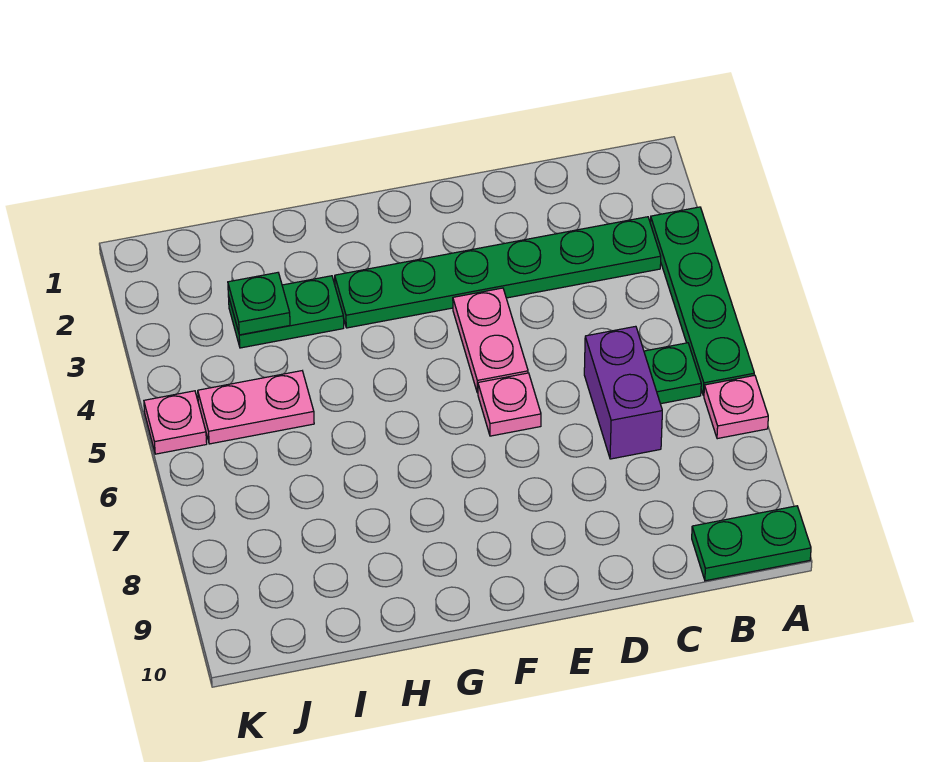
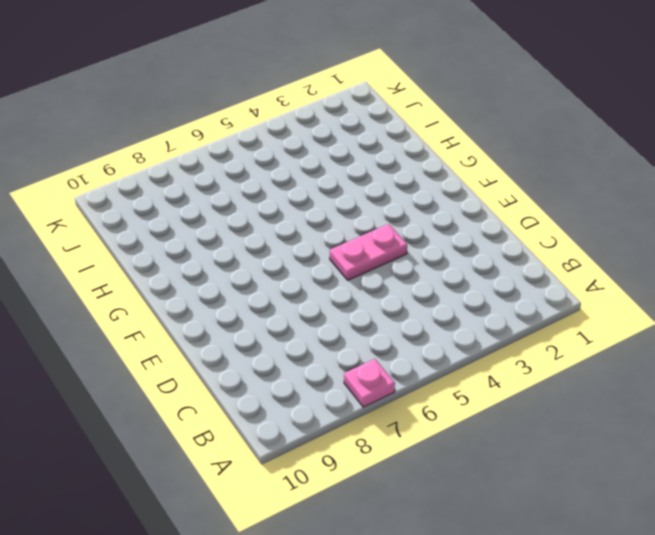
none -> green plate A3:A6 level 1
none -> green plate A10:B10 level 1
none -> green plate B3:G3 level 1

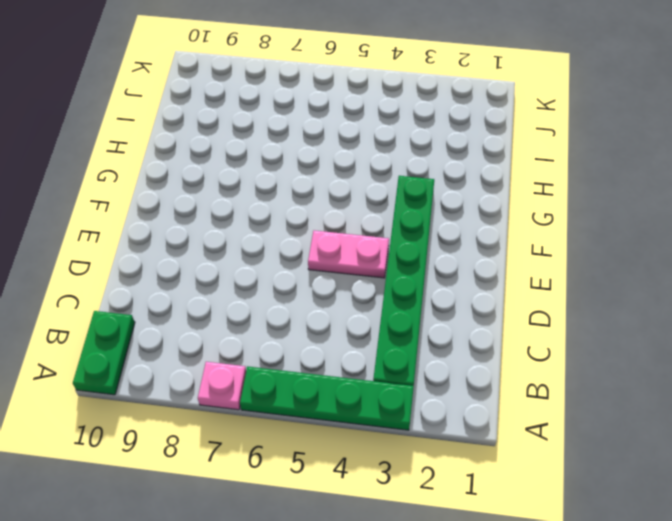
none -> green plate B6 level 1
none -> purple brick C6:C7 level 1
none -> pink plate E6 level 1

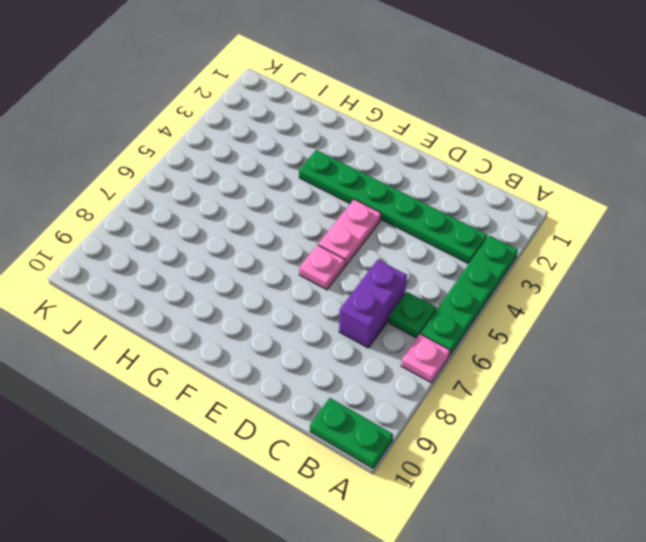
none -> green plate H3:I3 level 1
none -> pink plate I5:J5 level 1
none -> pink plate K5 level 1

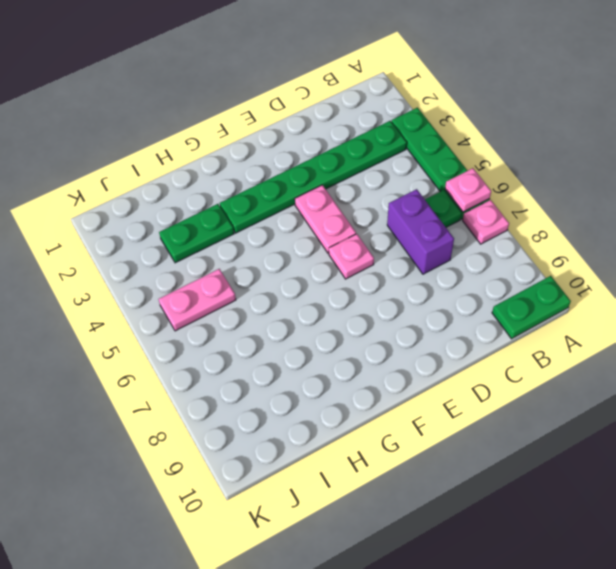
pink plate A6 level 2 -> pink plate K5 level 1
none -> green plate I3 level 2

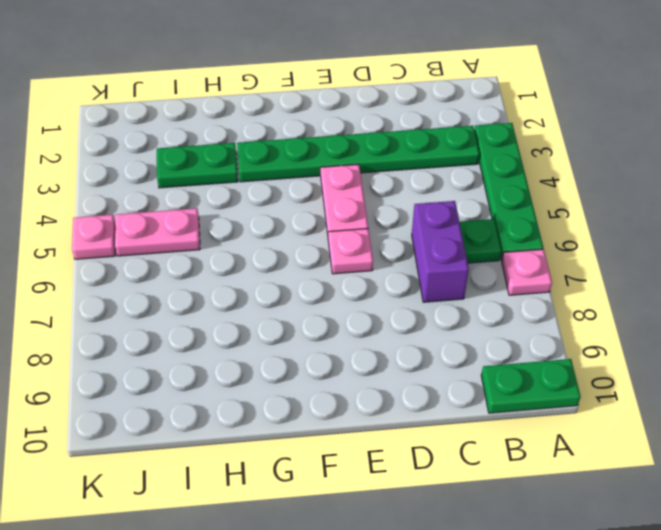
none -> green plate I3 level 2

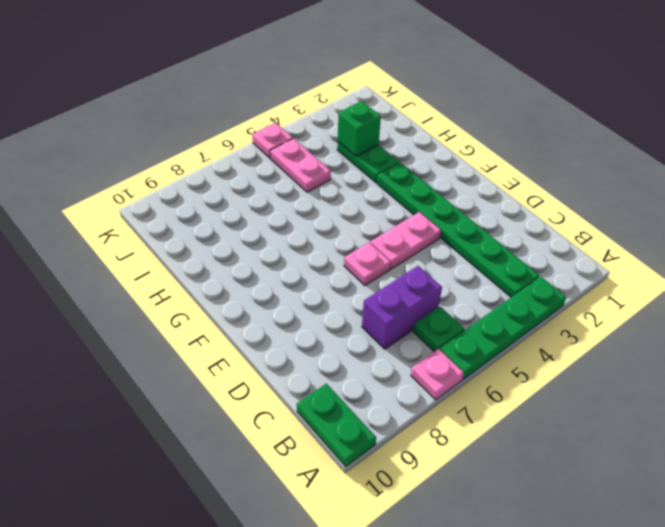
green brick I3 level 2 -> green plate I3 level 2

